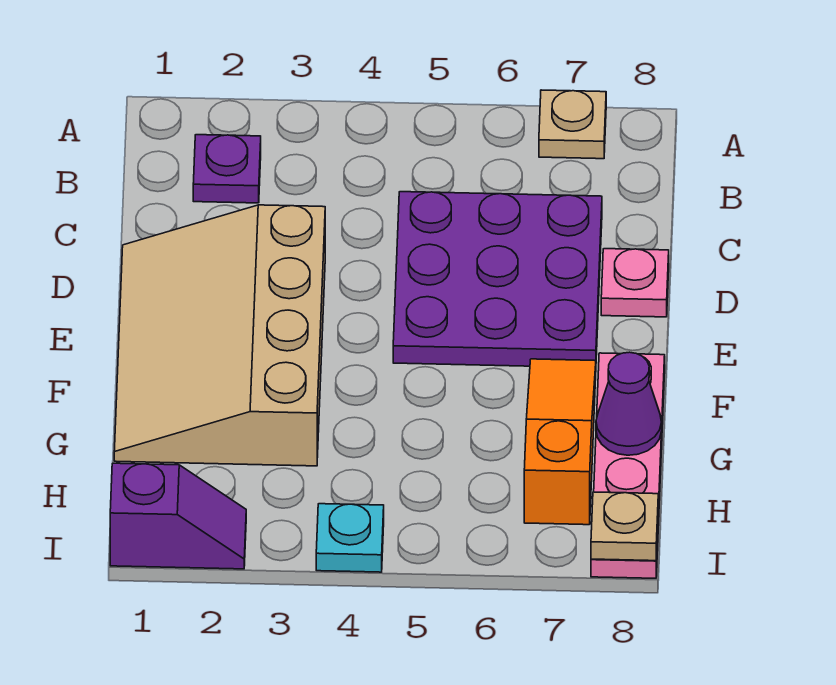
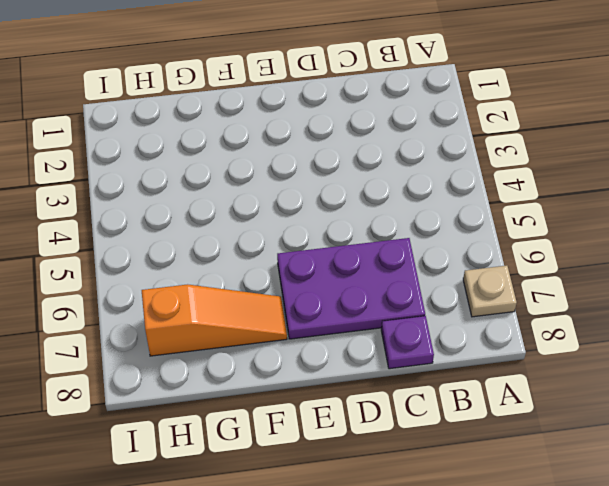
purple plate C6:E7 level 1 -> purple plate C5:E7 level 1
purple plate C8 level 1 -> purple plate B2 level 1
none -> tan slope D1:G3 level 1 top 3
none -> pink plate D8 level 1

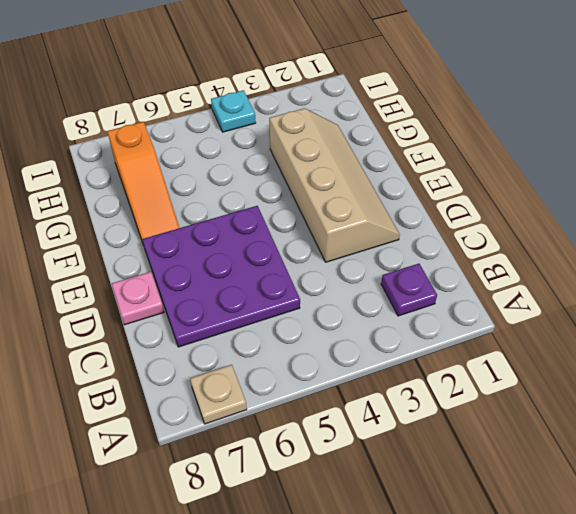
tan slope D2:G3 level 1 top 3 -> tan slope D1:G3 level 1 top 3
none -> pink plate F8:I8 level 1
none -> purple slope I1:I2 level 1 top 1

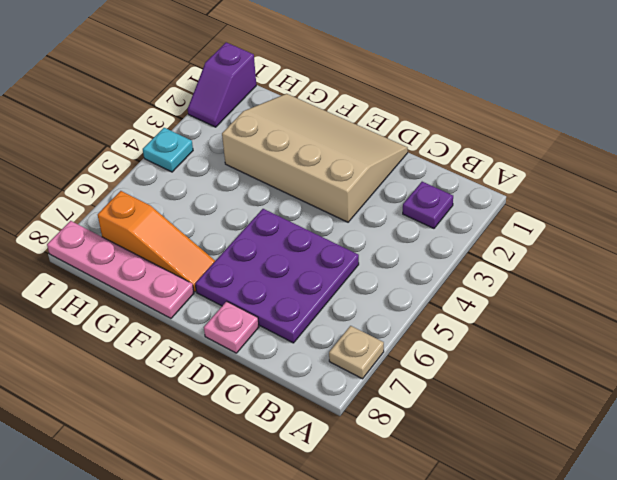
none -> purple cone G8 level 2
none -> tan plate I8 level 2

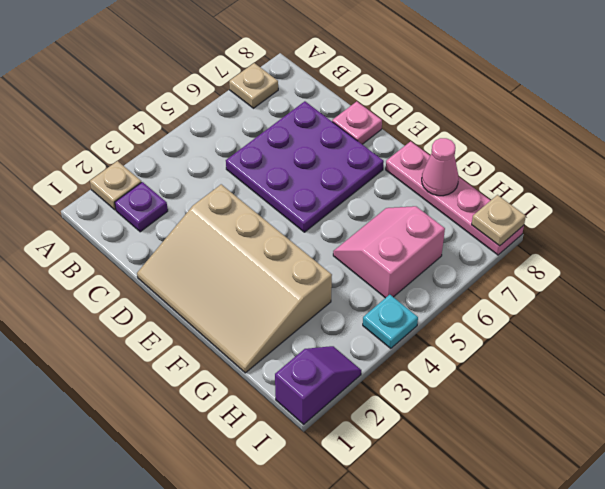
tan plate A2 level 1 -> none
pink slope G5:H6 level 1 top H -> none
pink cone G8 level 2 -> purple cone G8 level 2
none -> orange slope F7:H7 level 1 top H

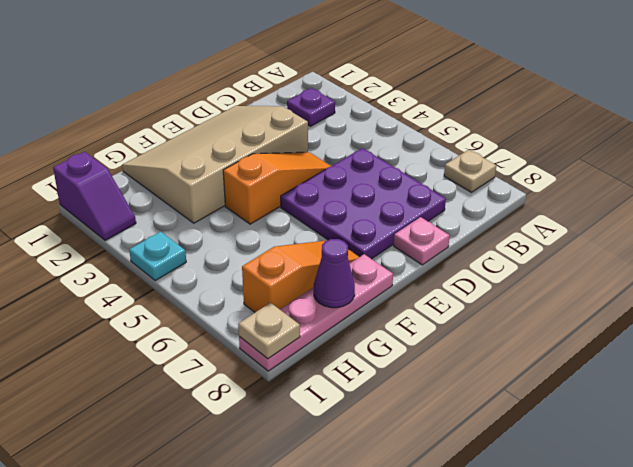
orange slope D4:F4 level 1 top F -> none

